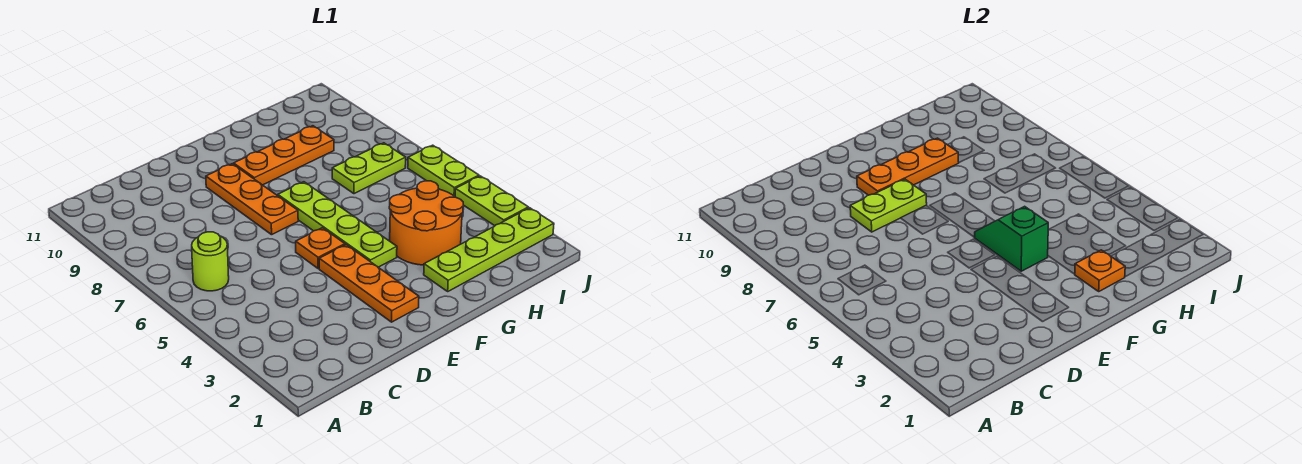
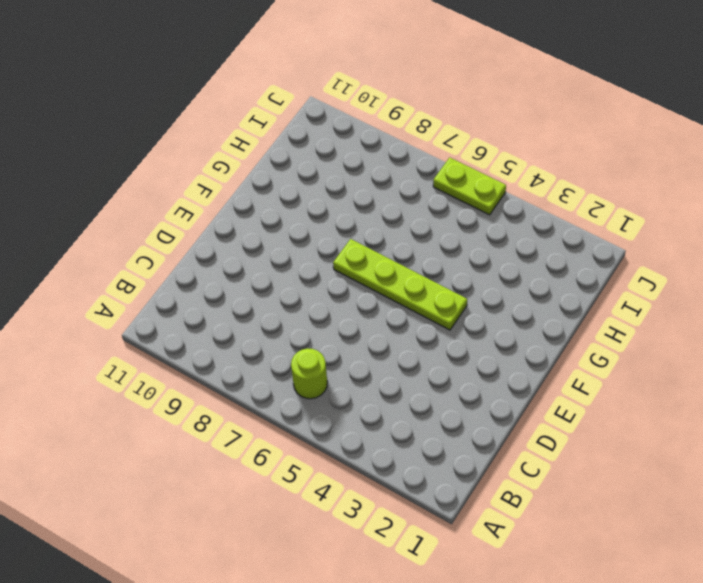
none -> orange plate E2:E4 level 1
none -> orange plate E5 level 1
none -> orange plate E7:E9 level 1

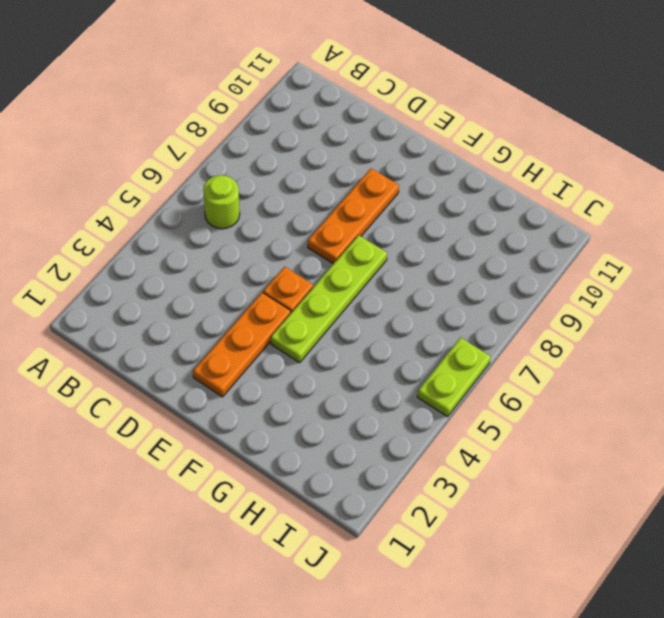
none -> orange plate F9:H9 level 1
none -> lime plate G2:J2 level 1
none -> orange round brick G3:H4 level 1

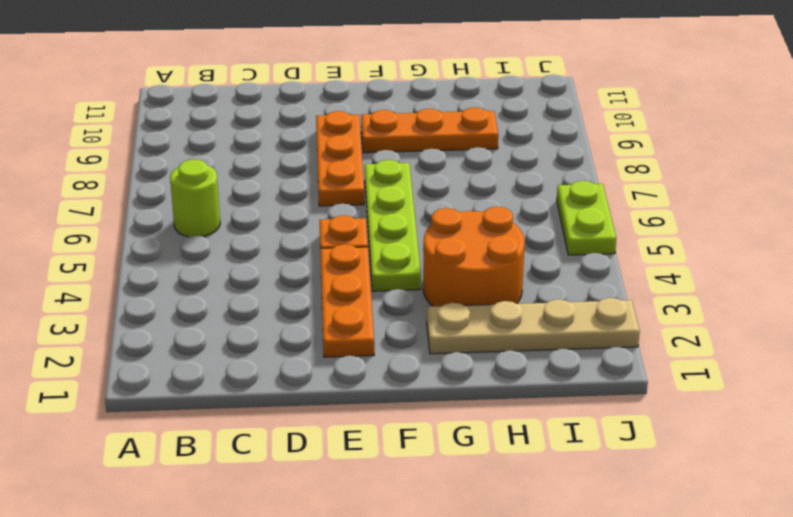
tan plate G2:J2 level 1 -> lime plate G2:J2 level 1
none -> lime plate H7:I7 level 1
none -> lime plate J3:J4 level 1
none -> lime plate D8:E8 level 2

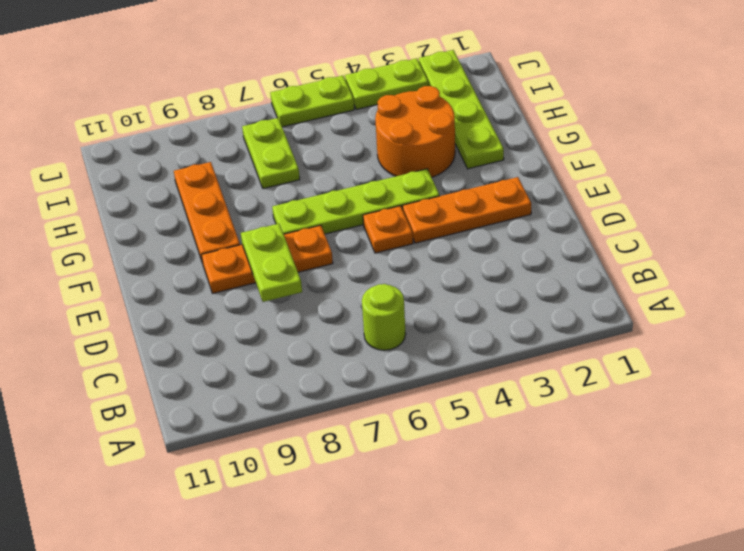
none -> orange plate E9:G9 level 2
none -> green slope F4:F5 level 2 top 4
none -> orange plate G2 level 2

